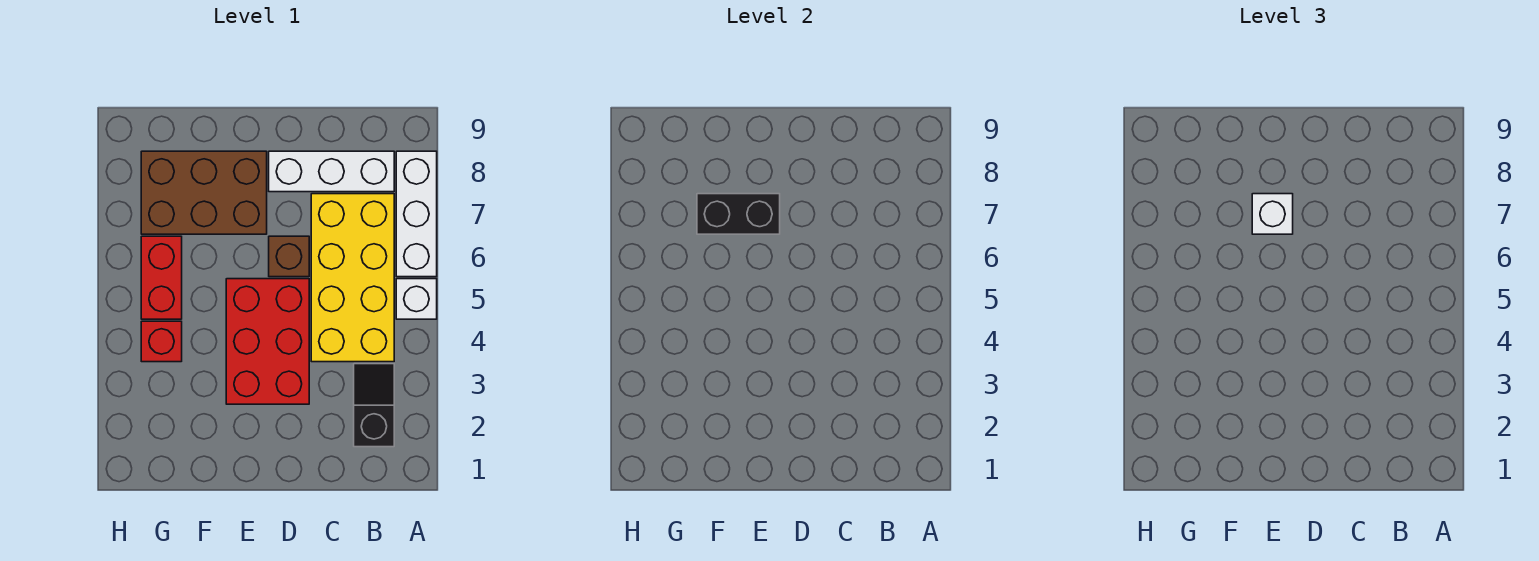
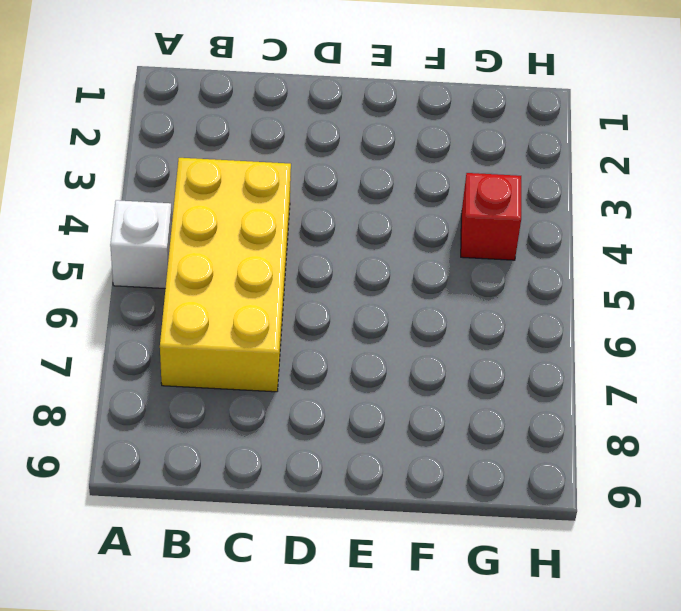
none -> white brick A6:A8 level 1
none -> black slope B2:B3 level 1 top 2
none -> white brick B8:D8 level 1

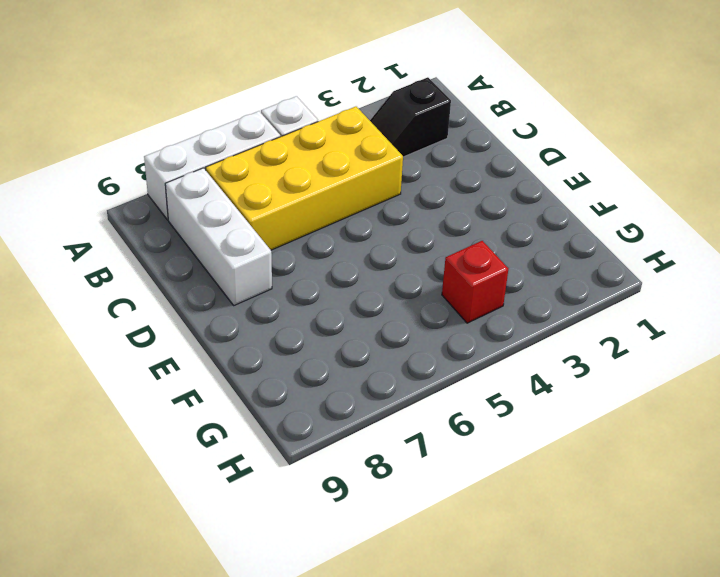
none -> red brick D3:E5 level 1
none -> brown brick D6 level 1
none -> brown brick E7:G8 level 1

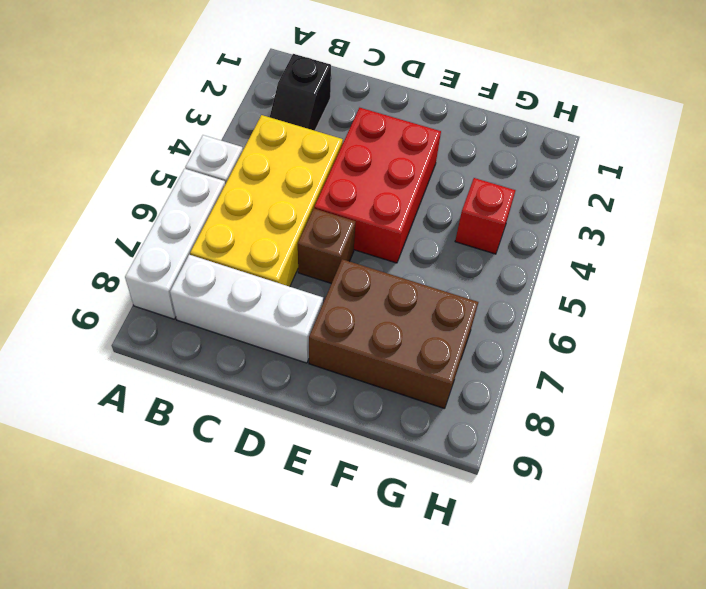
none -> red brick G5:G6 level 1
none -> black brick E7:F7 level 2
none -> white brick E7 level 3

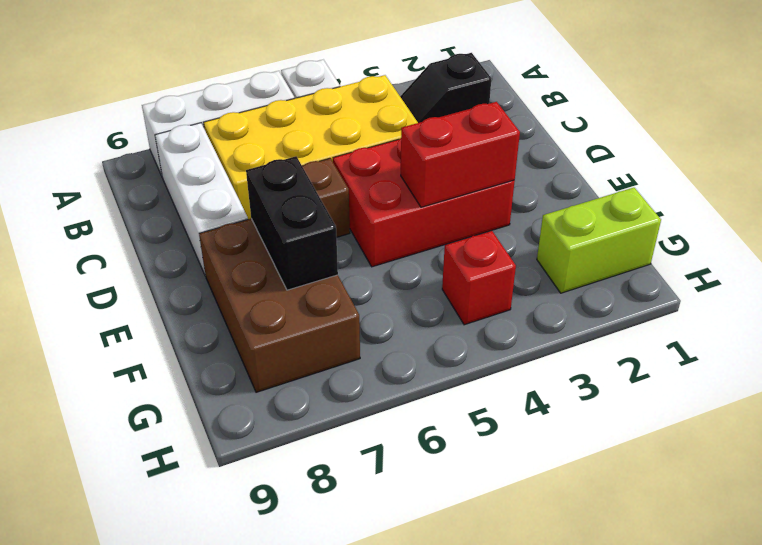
red brick E3:E4 level 2 -> red brick G5:G6 level 1
lime brick G1:G2 level 1 -> none
none -> white brick E7 level 3

